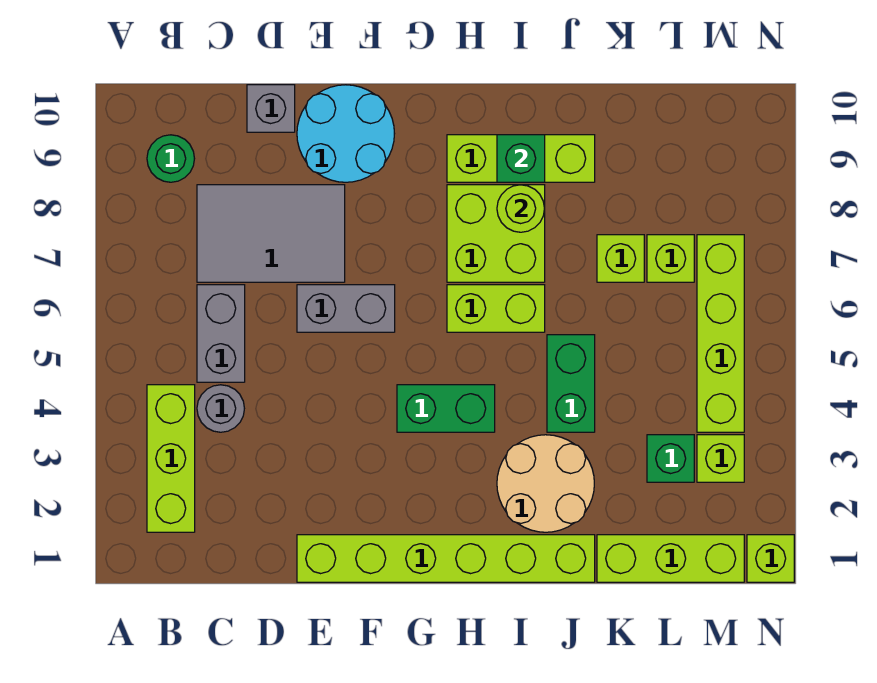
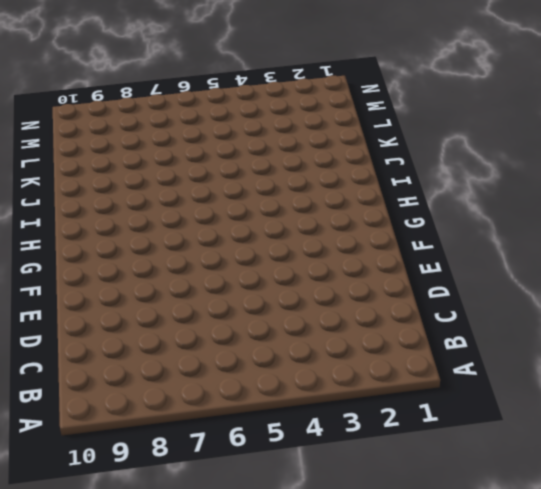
none -> lime brick B2:B4 level 1
none -> green round brick B9 level 1
none -> grey round brick C4 level 1

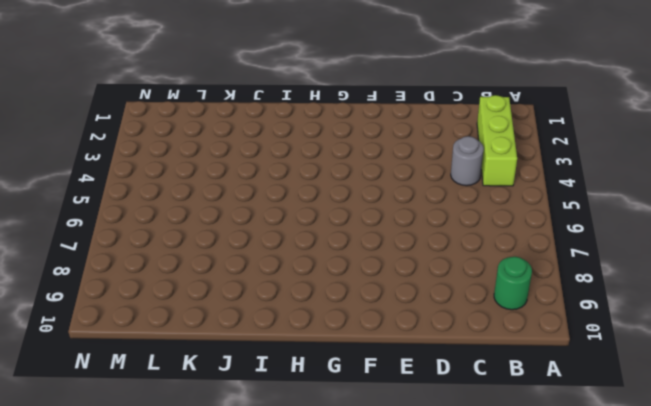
none -> grey brick C5:C6 level 1
none -> grey tile C7:E8 level 1
none -> grey brick D10 level 1

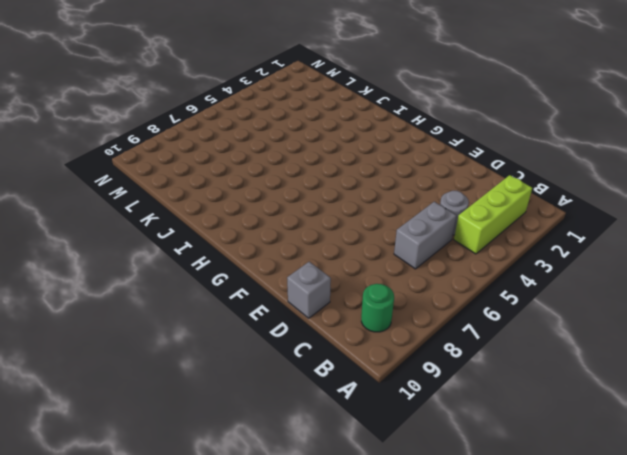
none -> grey tile C7:E8 level 1
none -> lime brick E1:J1 level 1
none -> grey brick E6:F6 level 1

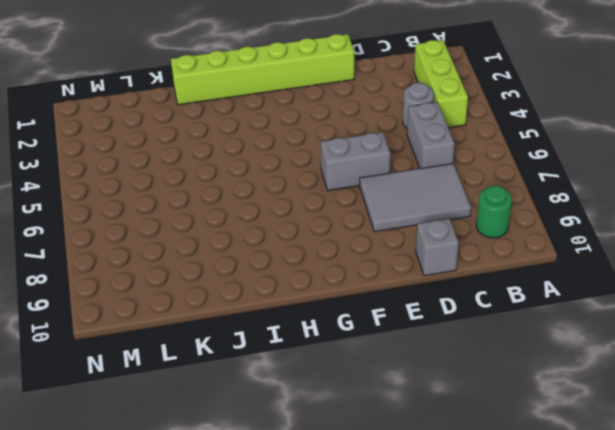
none -> cyan round brick E9:F10 level 1
none -> green brick G4:H4 level 1
none -> lime brick H6:I6 level 1

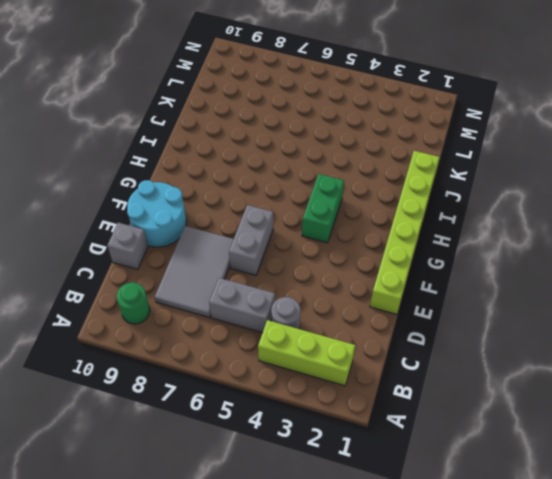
none -> lime brick H6:I6 level 1
none -> lime brick H7:I8 level 1
none -> lime brick H9:J9 level 1

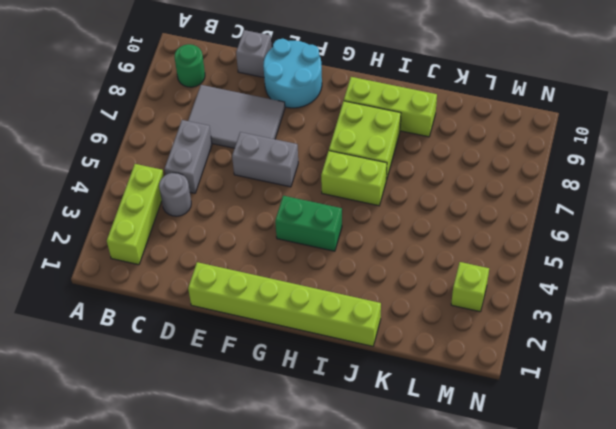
none -> tan round brick I2:J3 level 1
none -> green brick J4:J5 level 1
none -> lime brick K1:M1 level 1

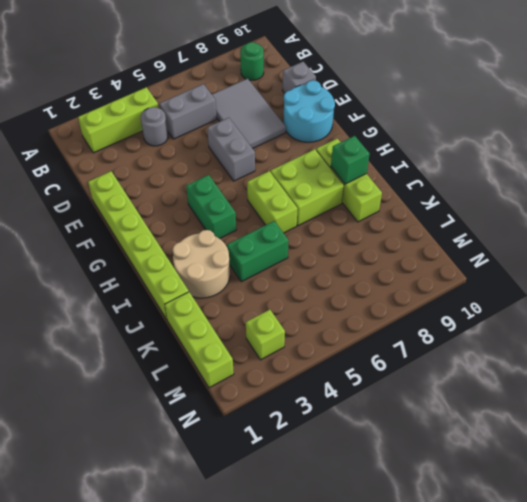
none -> lime brick K7 level 1
none -> green brick L3 level 1
none -> lime brick L7 level 1

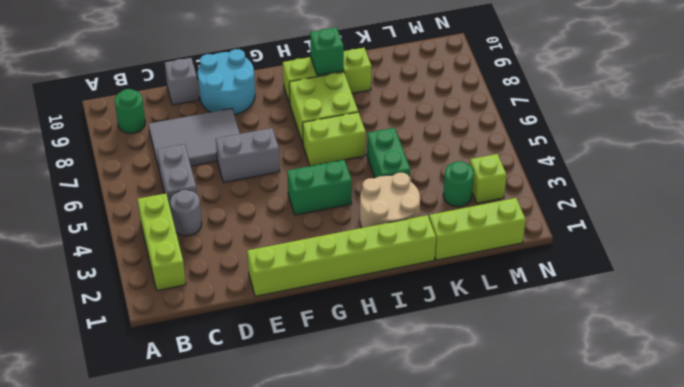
green round brick L3 level 1 -> green brick L3 level 1
none -> lime brick K7 level 1
none -> lime brick L7 level 1
none -> lime brick M4:M7 level 1

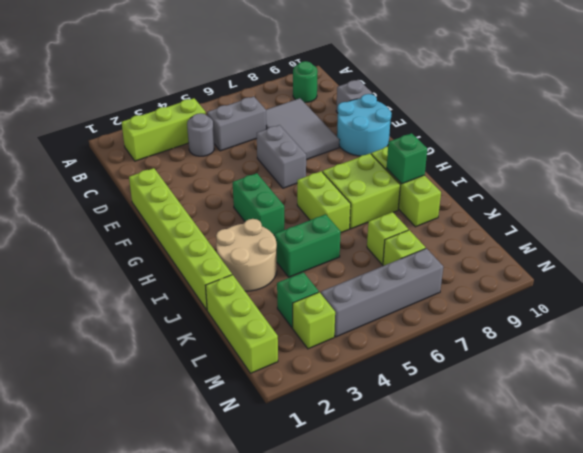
grey brick M4:M7 level 1 -> lime brick M4:M7 level 1
none -> lime brick N1 level 1
none -> lime round brick I8 level 2

